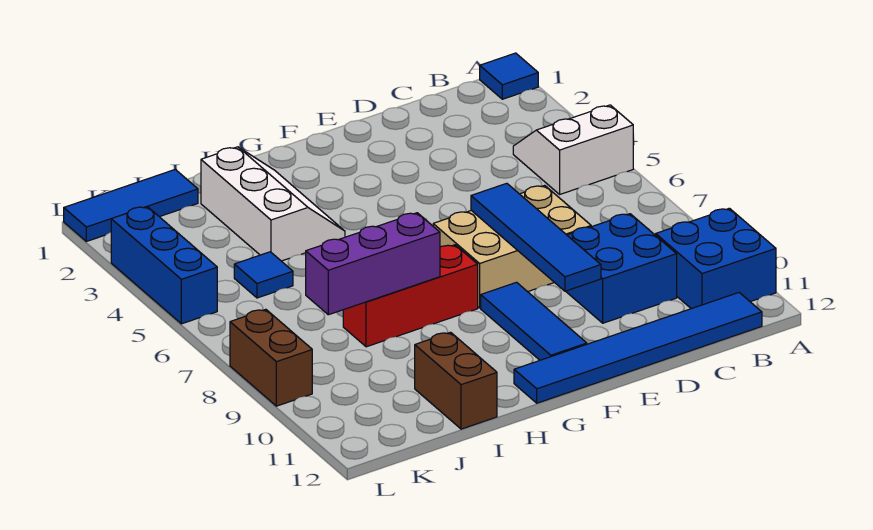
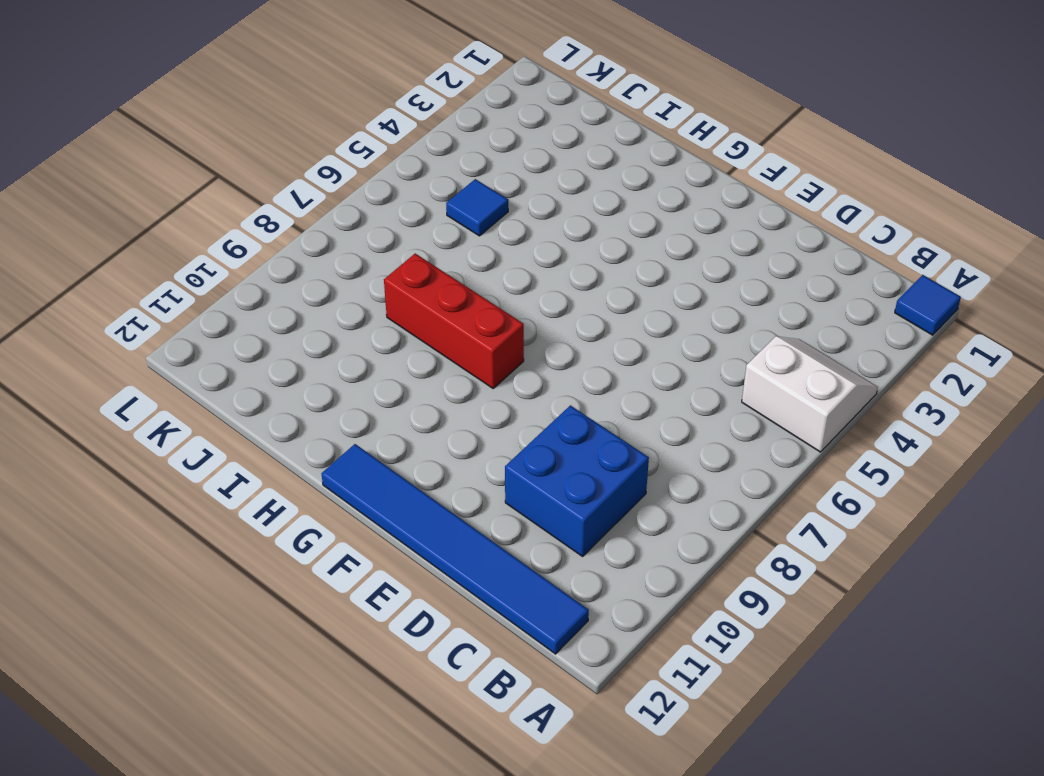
none -> blue brick A10:B11 level 1
none -> tan brick D7:F8 level 1
none -> blue tile F9:F11 level 1

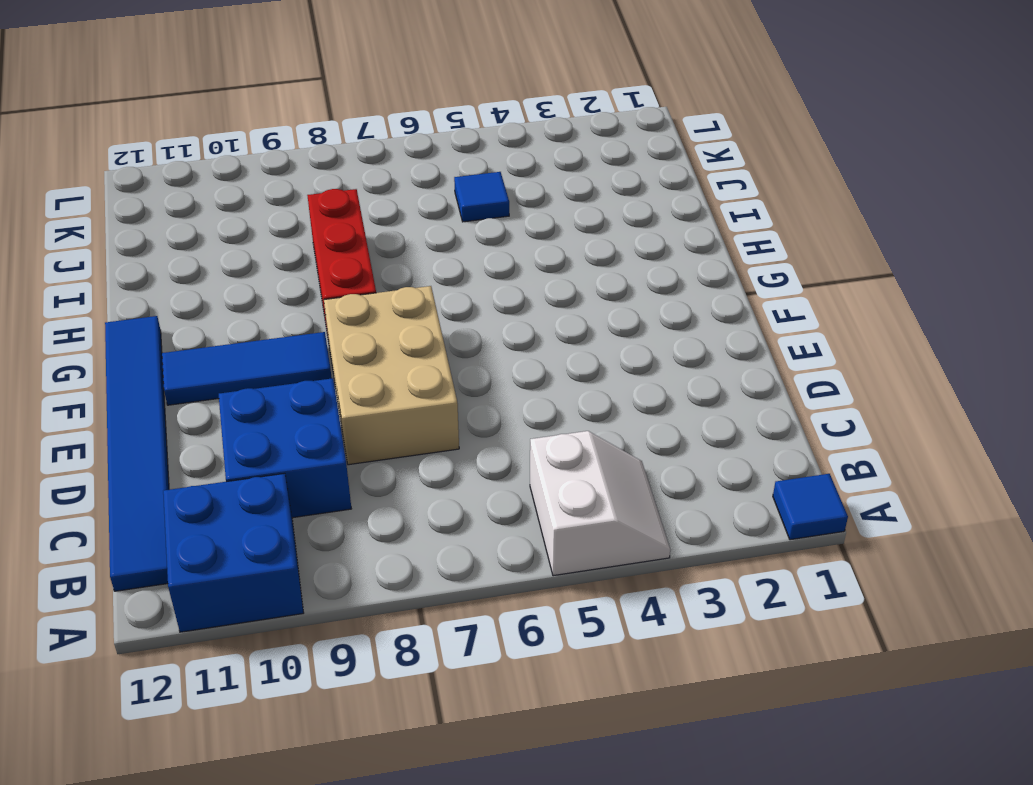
none -> white slope H2:I4 level 1 top I
none -> brown brick I11:I12 level 1
none -> blue tile J1:L1 level 1

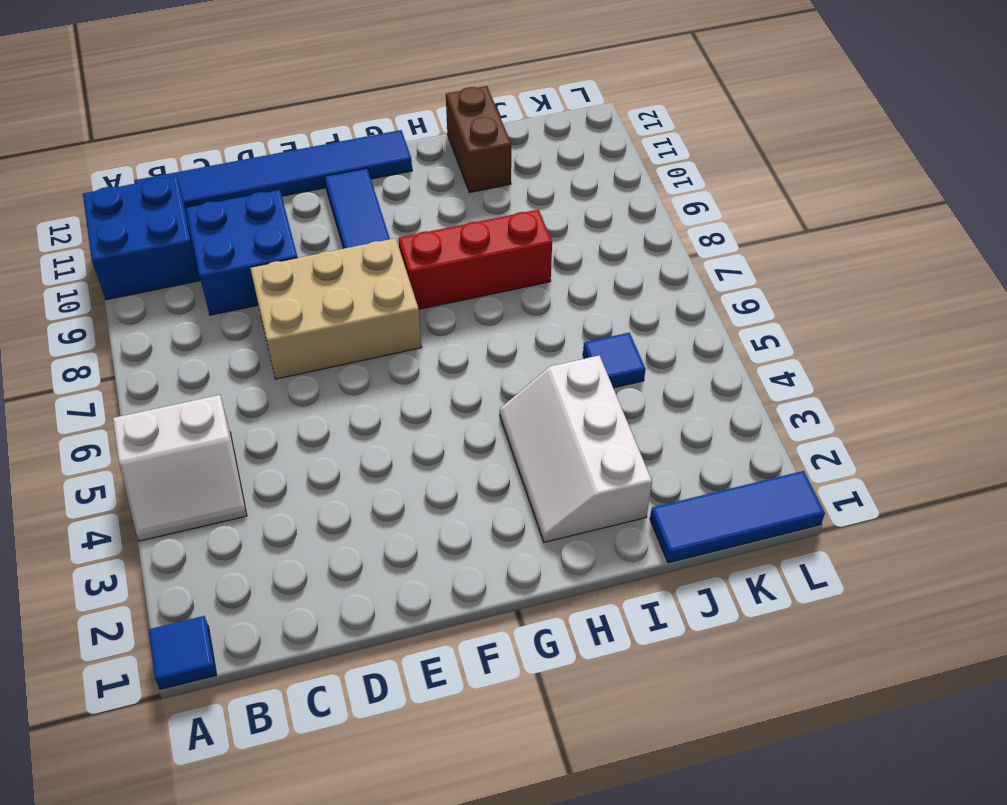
none -> blue brick L3:L5 level 1
none -> brown brick L8:L9 level 1
none -> blue tile E7:E10 level 2

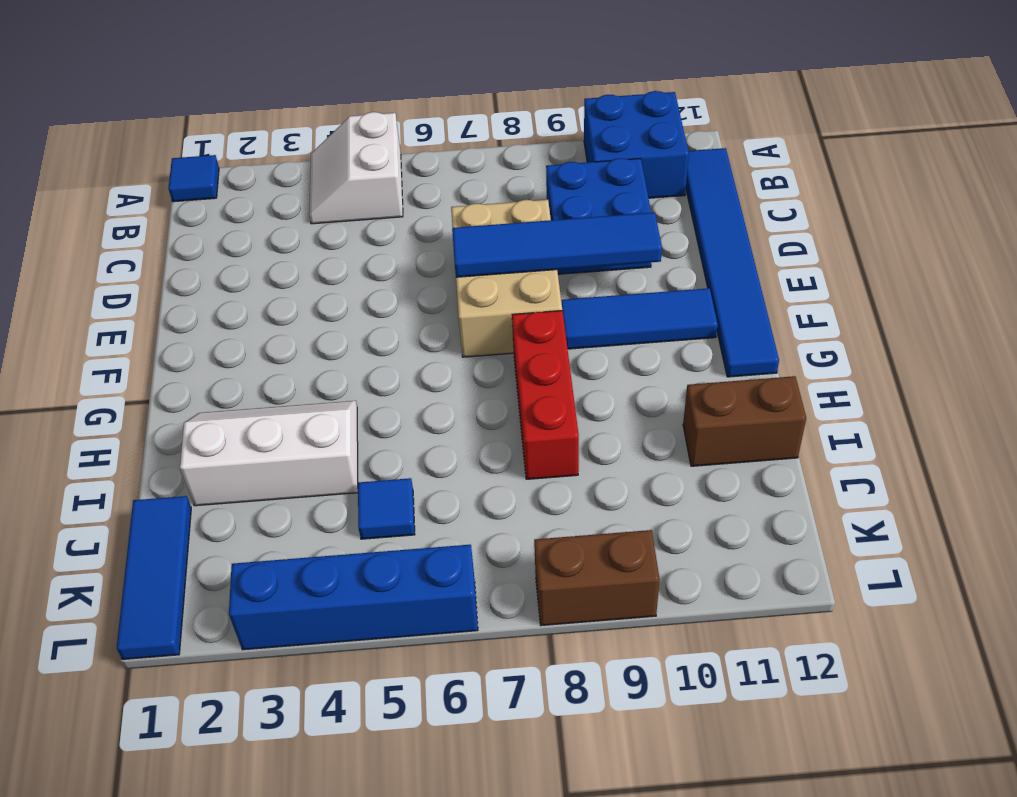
blue brick L3:L6 level 1 -> blue brick L3:L5 level 1
none -> purple brick H8:J8 level 2

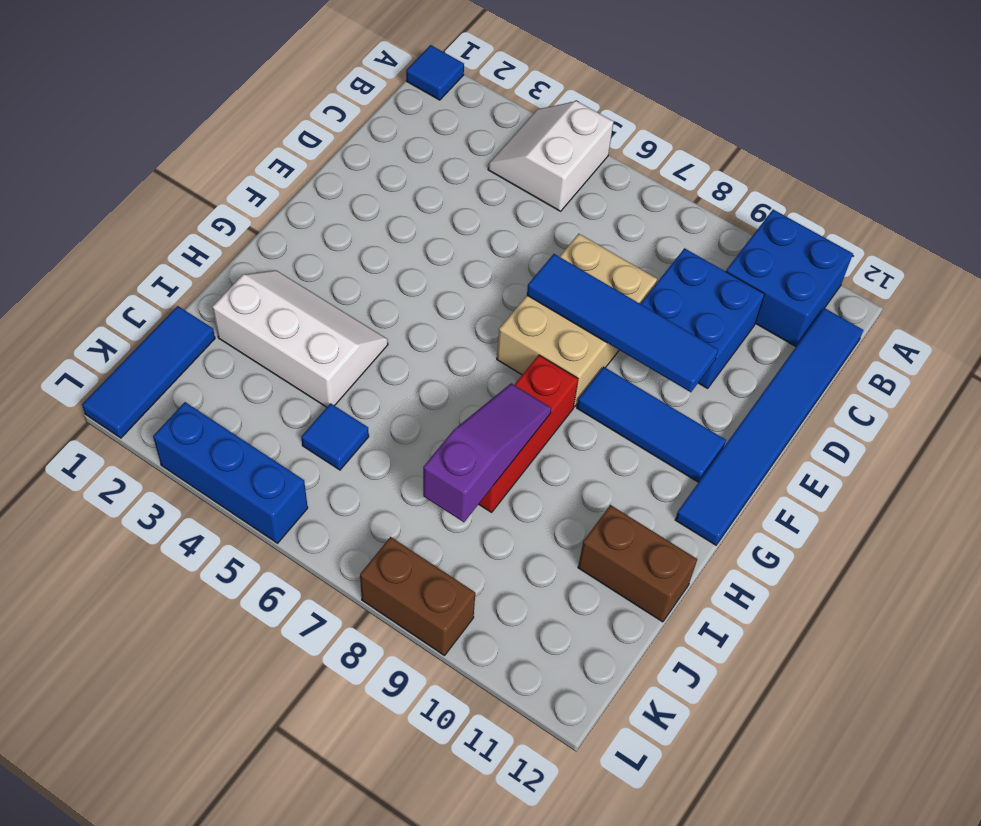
purple slope H8:J8 level 2 top J -> purple brick H8:J8 level 2

